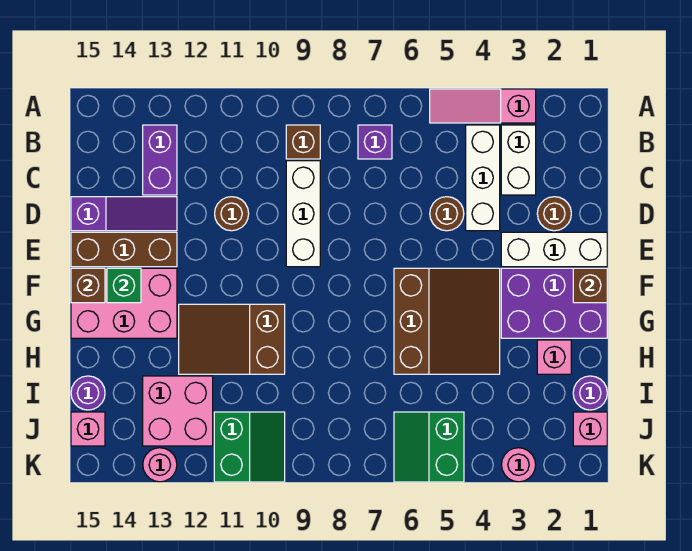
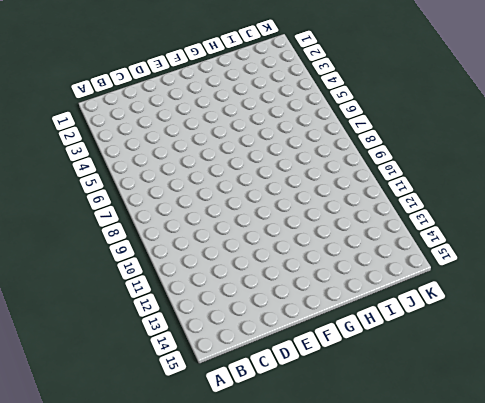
none -> pink slope A3:A5 level 1 top 3
none -> white brick B3:C3 level 1
none -> white brick B4:D4 level 1
none -> purple brick B7 level 1

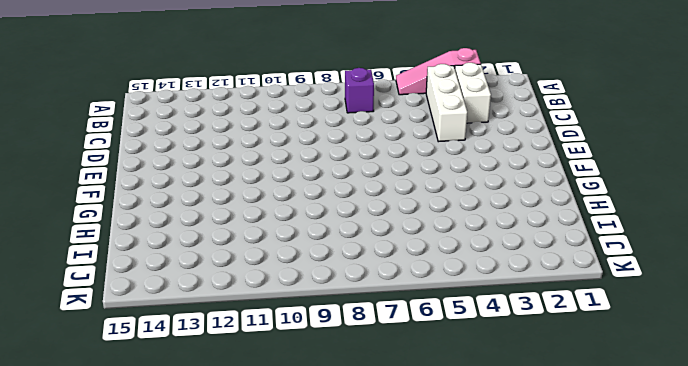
none -> brown brick B9 level 1
none -> purple brick B13:C13 level 1
none -> white brick C9:E9 level 1
none -> brown round brick D2 level 1

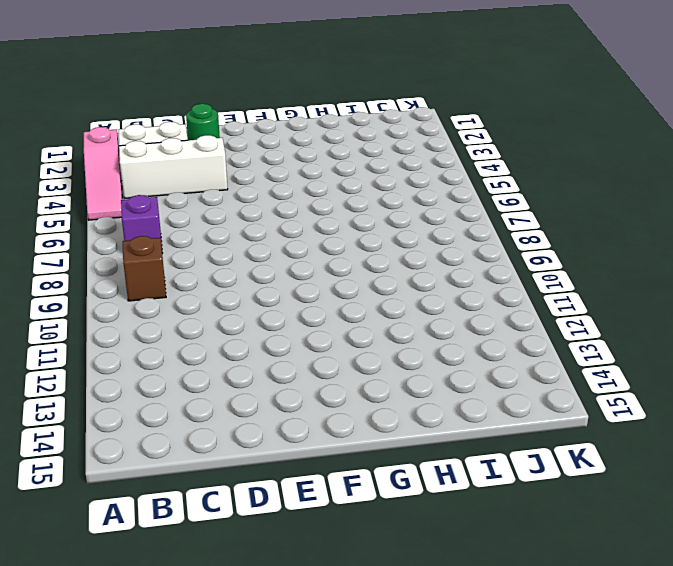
green round brick D2 level 1 -> brown round brick D2 level 1
none -> purple brick B13:C13 level 1
none -> white brick C9:E9 level 1
none -> brown round brick D5 level 1
none -> brown round brick D11 level 1

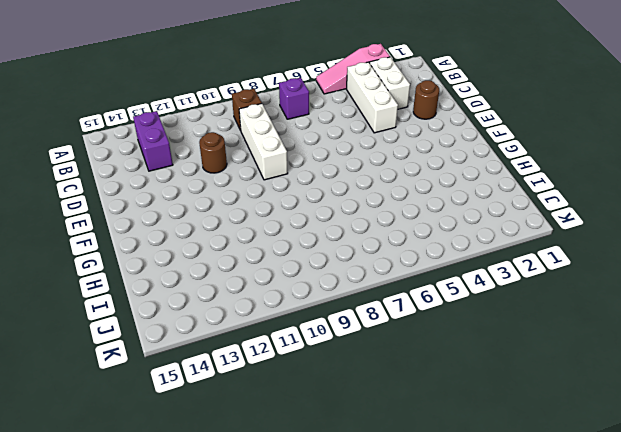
none -> brown round brick D5 level 1
none -> purple slope D13:D15 level 1 top 15
none -> white brick E1:E3 level 1
none -> brown brick E13:E15 level 1

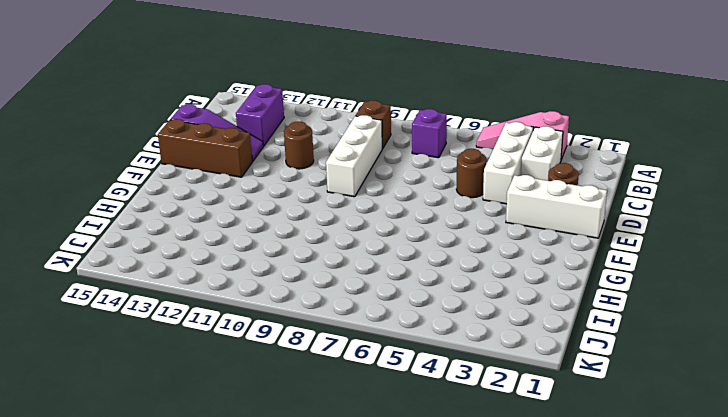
none -> purple brick F1:G3 level 1
none -> brown slope F4:H6 level 1 top 6
none -> pink brick F13:G15 level 1
none -> brown slope G10:H12 level 1 top 10

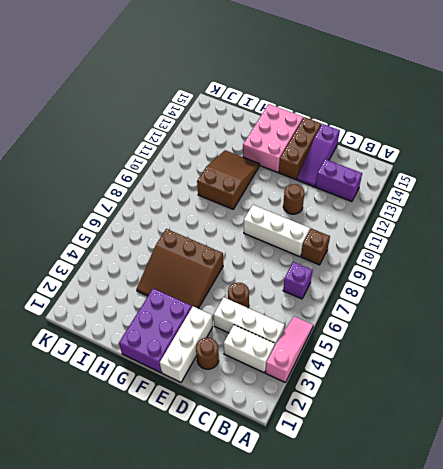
none -> pink brick H2 level 1
none -> purple round brick I1 level 1
none -> pink brick I12:J13 level 1
none -> purple round brick I15 level 1

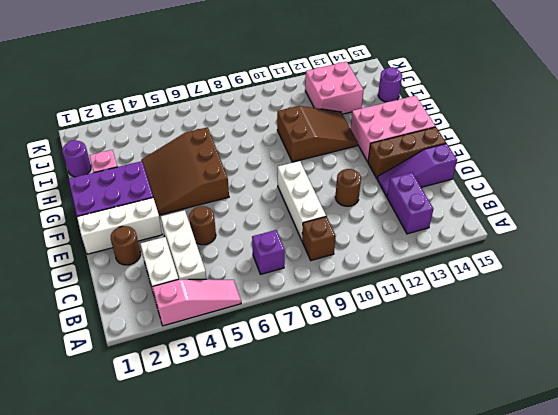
none -> pink brick J1 level 1
none -> green slope J5:K6 level 1 top 5
none -> green slope J10:K11 level 1 top 11
none -> pink brick J15 level 1

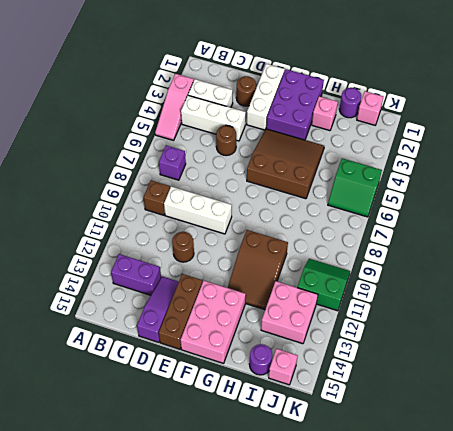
none -> pink round brick K3 level 1
none -> pink round brick K13 level 1
none -> brown brick F1 level 2
none -> green brick F14 level 2

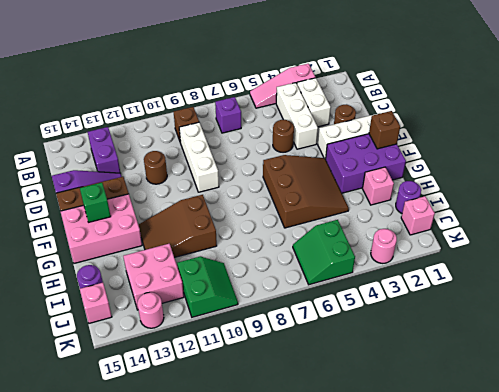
none -> brown brick F15 level 2

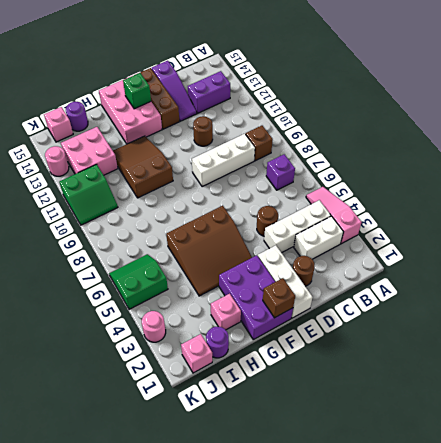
none -> brown brick F15 level 2

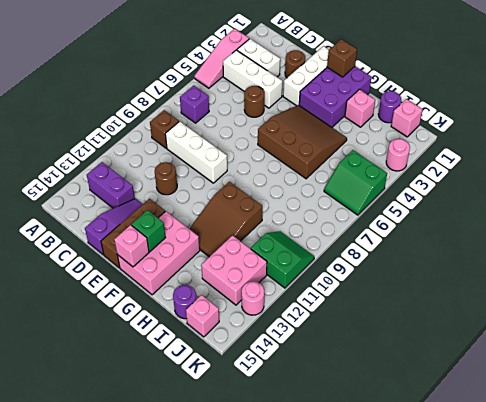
pink brick F15 level 2 -> brown brick F15 level 2

